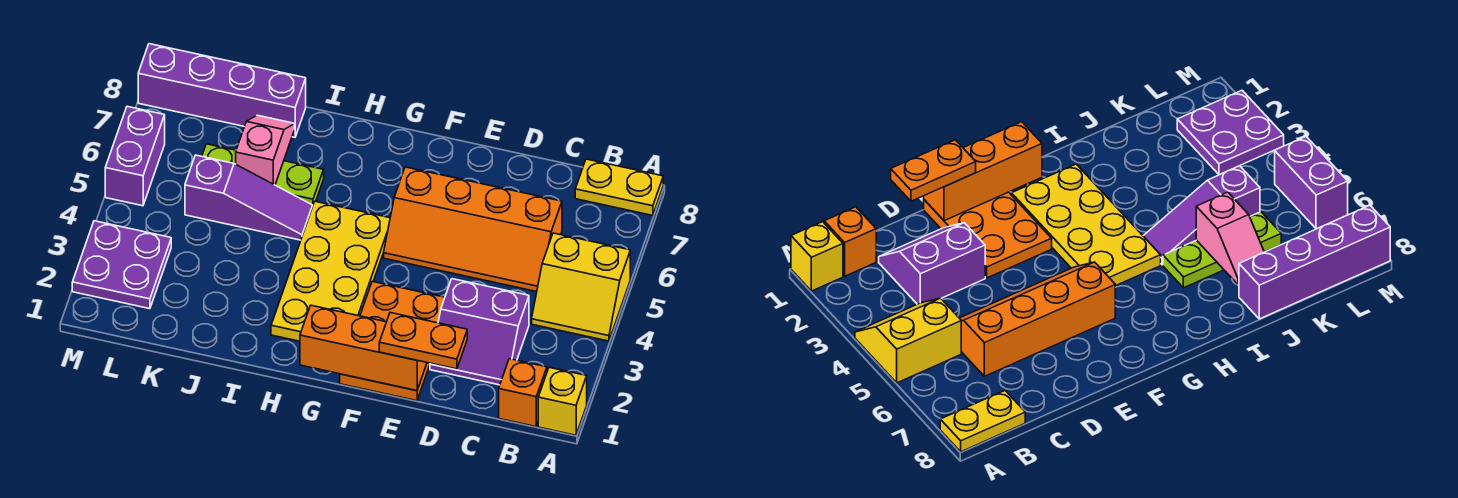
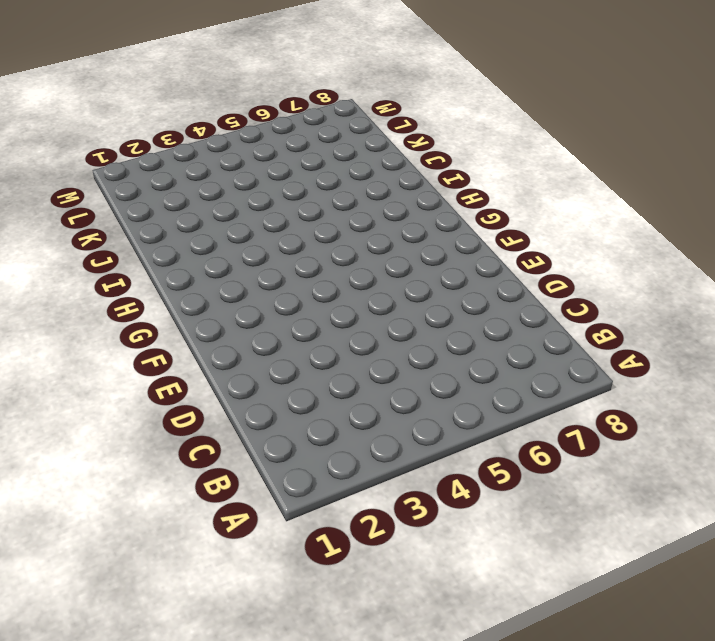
none -> yellow brick A1 level 1
none -> yellow slope A4:B5 level 1 top 5
none -> yellow plate A8:B8 level 1

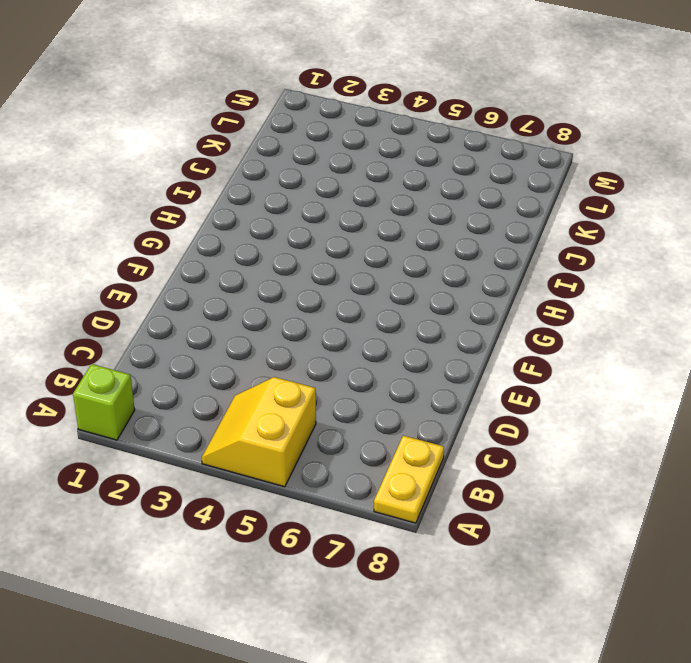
lime brick A1 level 1 -> yellow brick A1 level 1
none -> orange brick B1 level 1
none -> purple slope C2:D3 level 1 top 3
none -> orange slope C5:F6 level 1 top 6

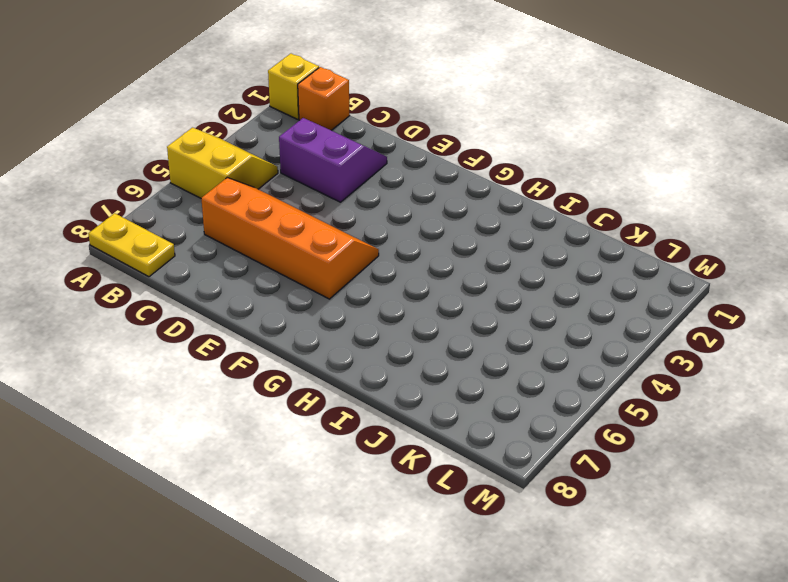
none -> orange plate E1:F3 level 1
none -> yellow plate G2:H5 level 1
none -> purple slope I5:K5 level 1 top K

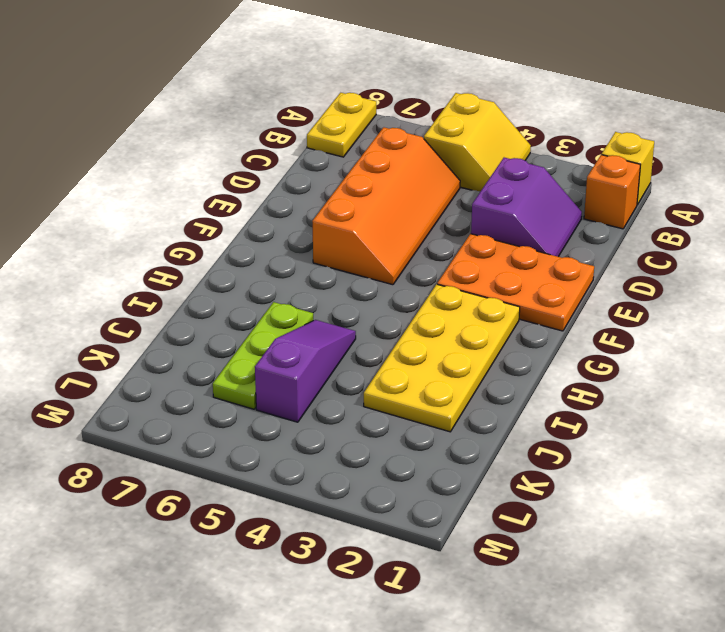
yellow plate G2:J3 level 1 -> yellow plate G2:H5 level 1
none -> purple brick J8:M8 level 1
none -> purple plate L2:M3 level 1
none -> purple brick M5:M6 level 1

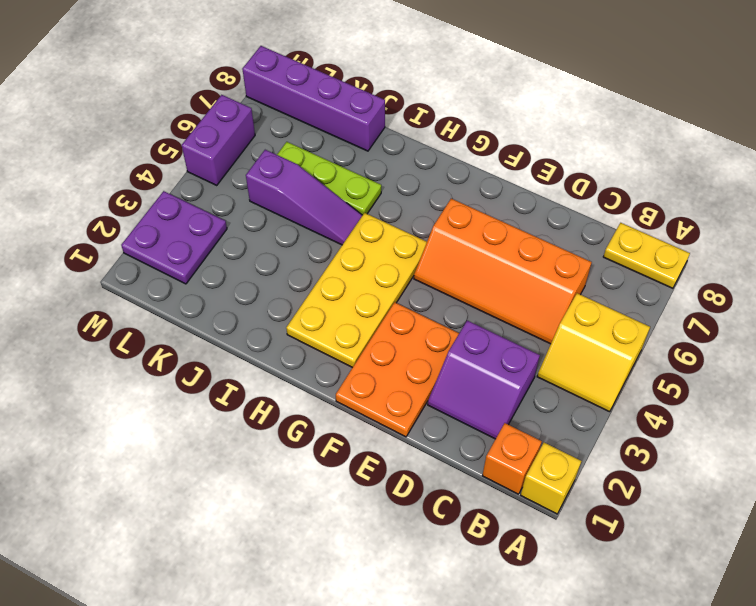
none -> orange brick E1:G1 level 2
none -> pink slope J6:J7 level 2 top 6
none -> orange plate D1:E1 level 3

